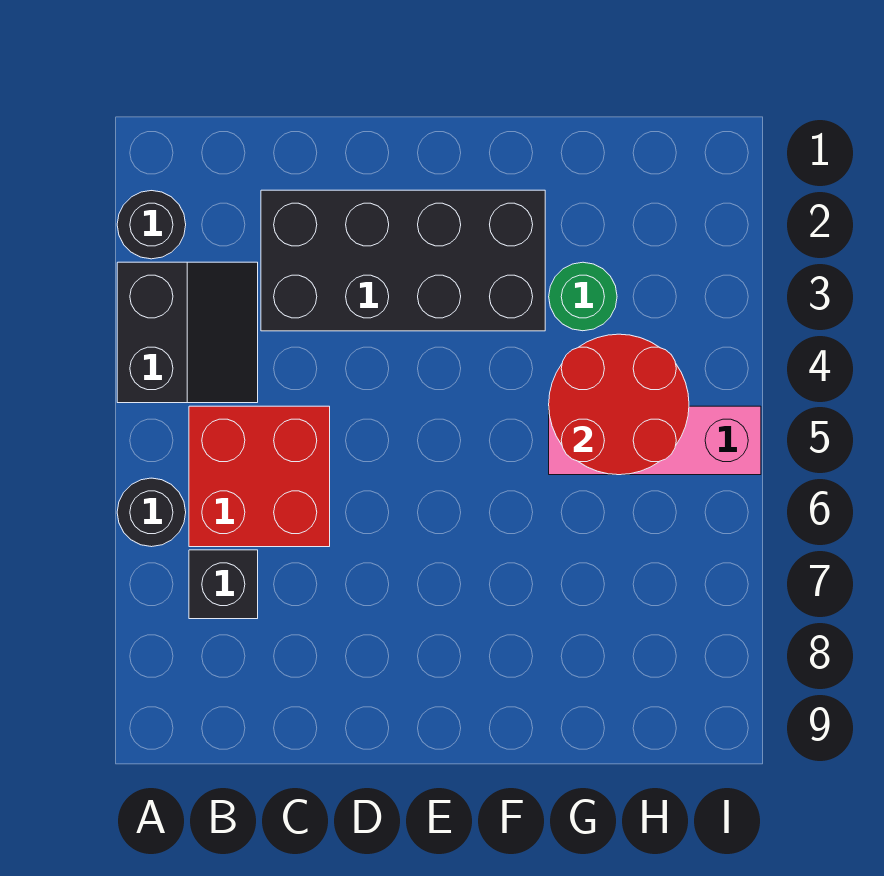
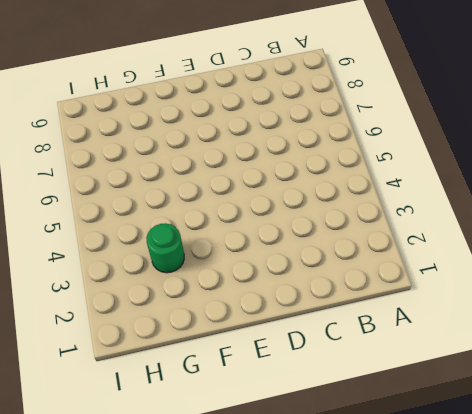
none -> black round brick A2 level 1
none -> black slope A3:B4 level 1 top A

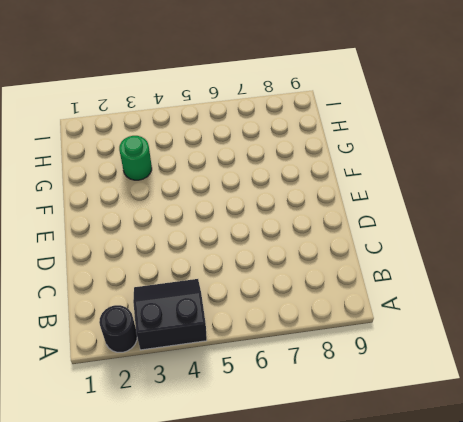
none -> black round brick A6 level 1
none -> red brick B5:C6 level 1

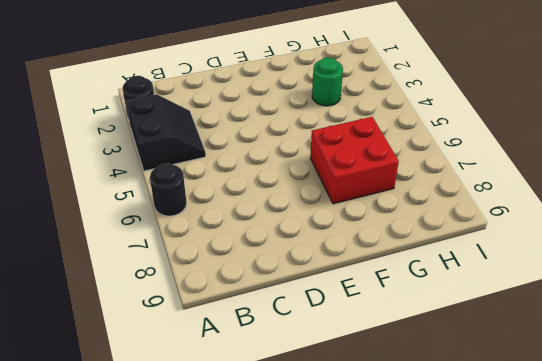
red brick F6:G7 level 1 -> red brick B5:C6 level 1
none -> black brick B7 level 1
none -> black brick C2:F3 level 1

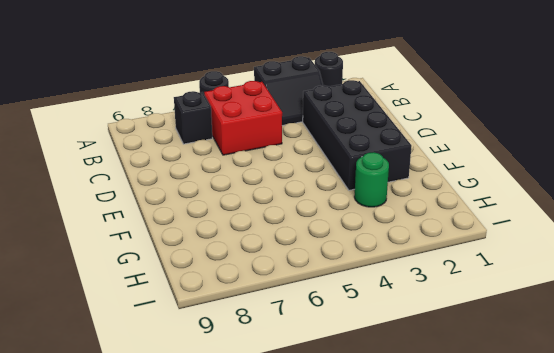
none -> pink brick G5:I5 level 1
none -> red round brick G4:H5 level 2

